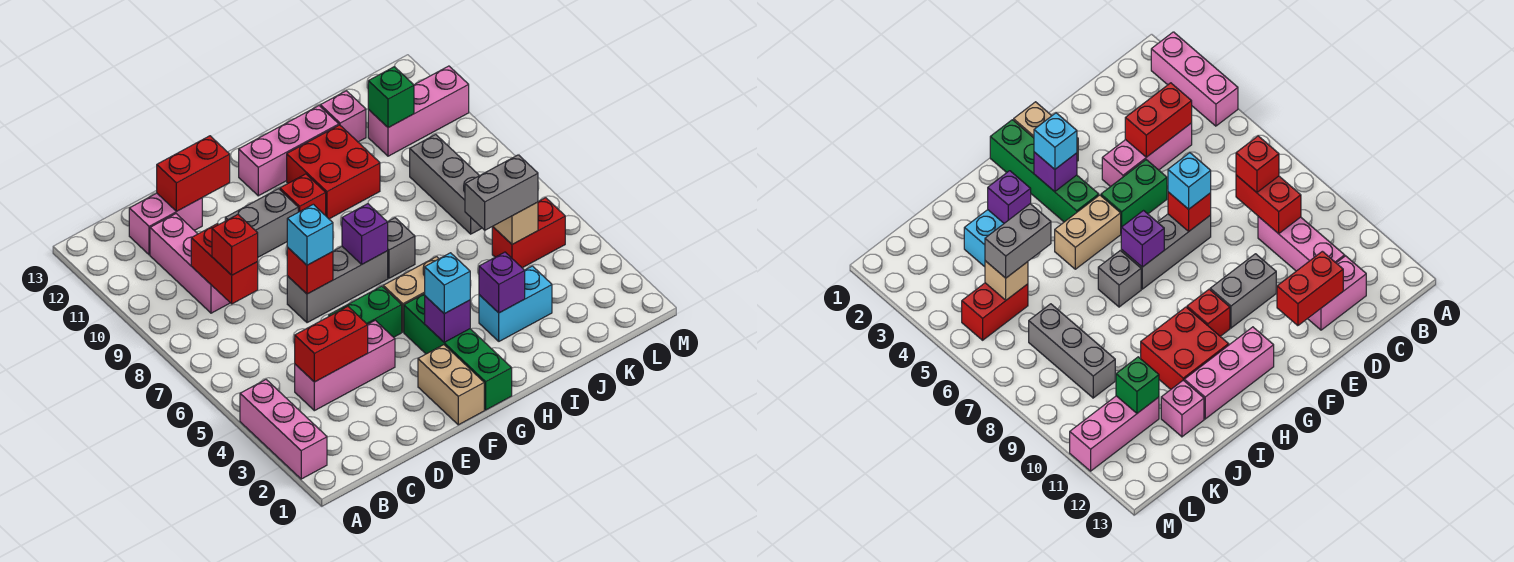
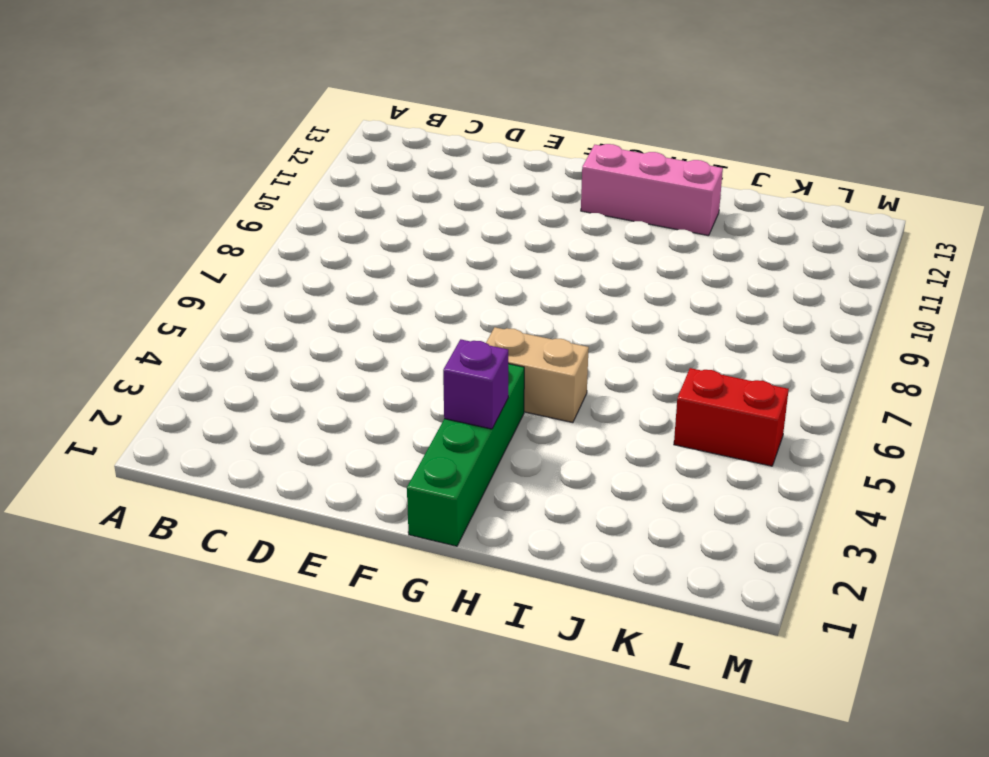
none -> pink brick A2:A4 level 1
none -> pink brick C4:E4 level 1
none -> pink brick C9:C11 level 1
none -> pink brick C12:D12 level 1

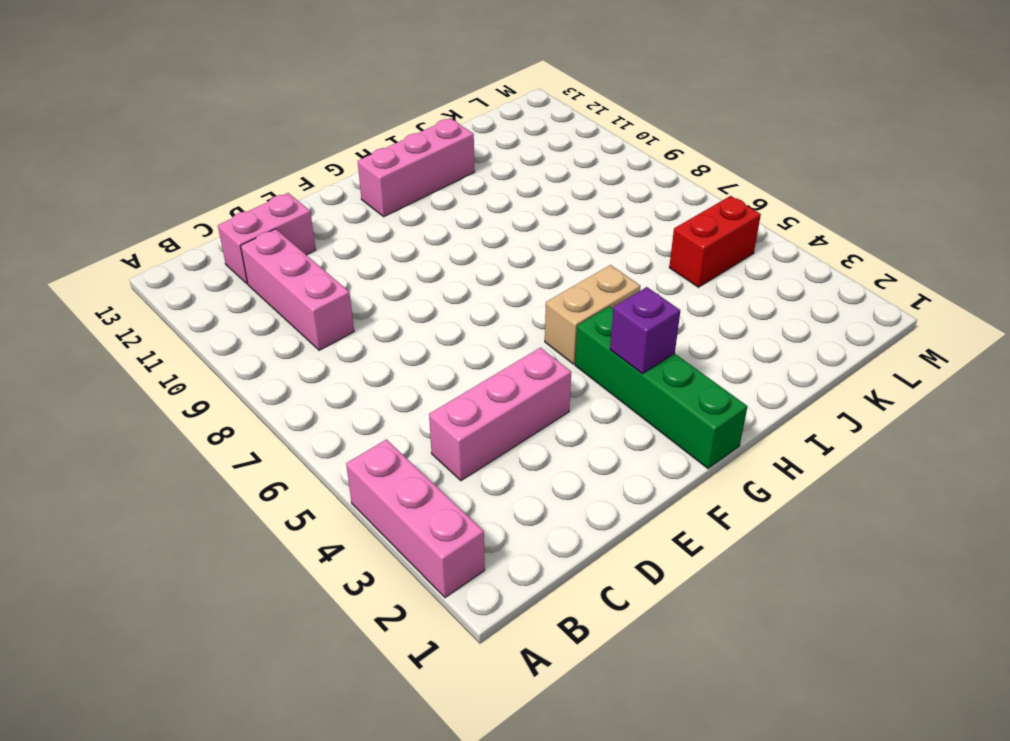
none -> green brick E5:F5 level 1
none -> grey brick E7:G7 level 1
none -> grey brick E10:F10 level 1
none -> tan brick F1:F2 level 1

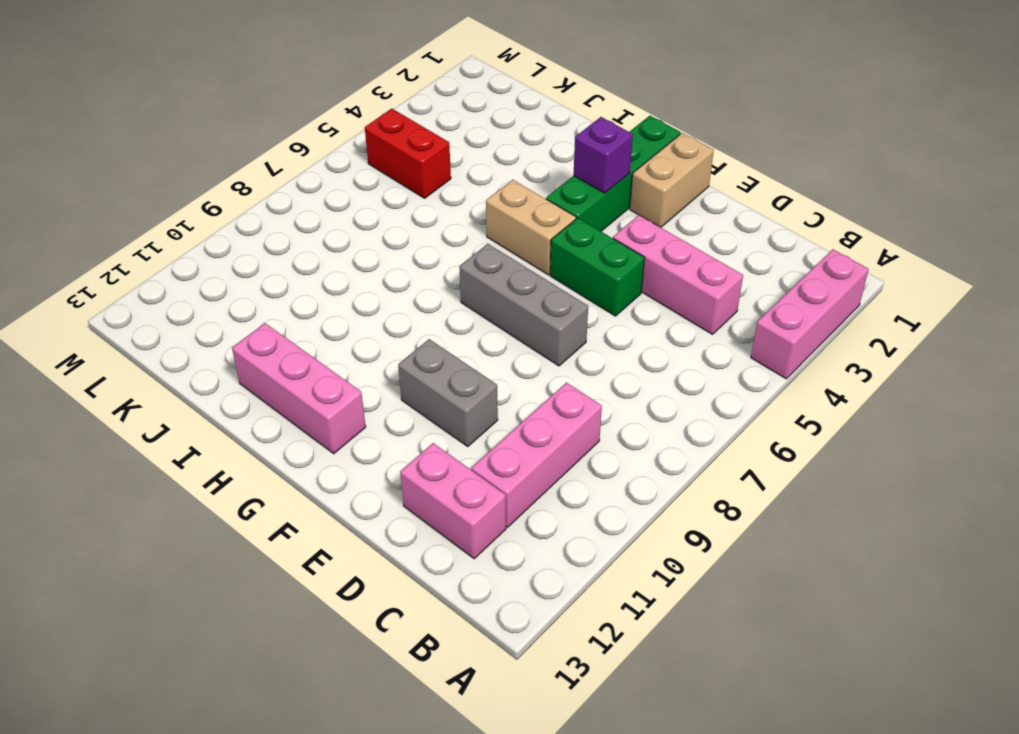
none -> red brick G10 level 1
none -> grey brick H7 level 1
none -> red brick H10:I11 level 1
none -> cyan brick I3:J3 level 1

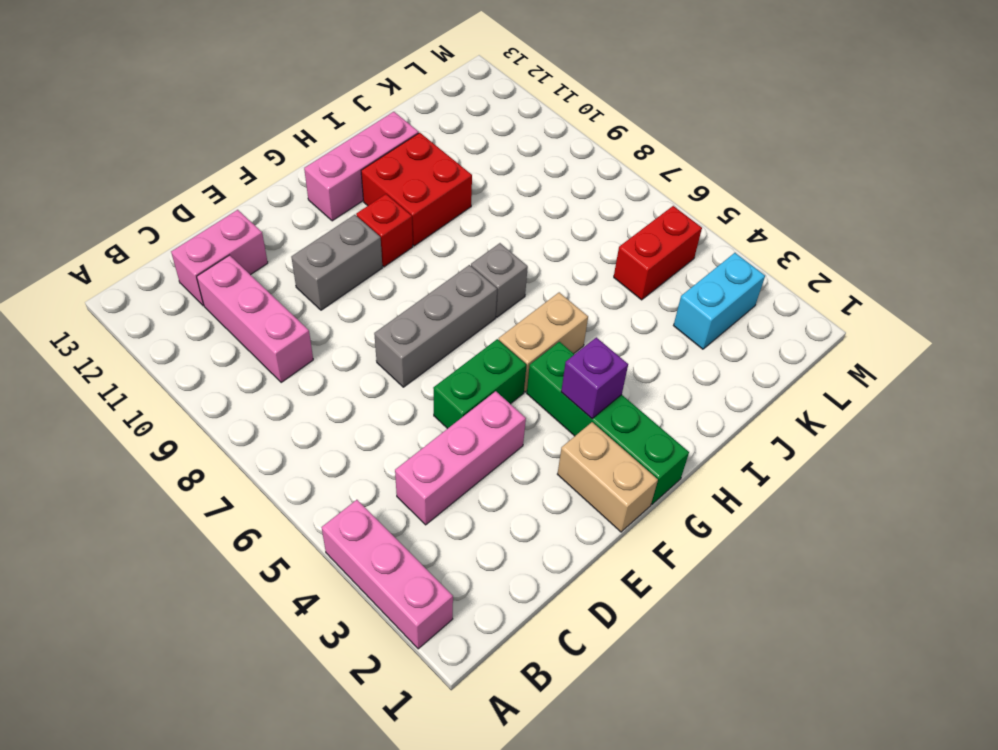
cyan brick K3:L3 level 1 -> cyan brick I3:J3 level 1
none -> pink brick J12 level 1
none -> grey brick K7:K9 level 1
none -> pink brick K11:M11 level 1
none -> red brick C4:D4 level 2

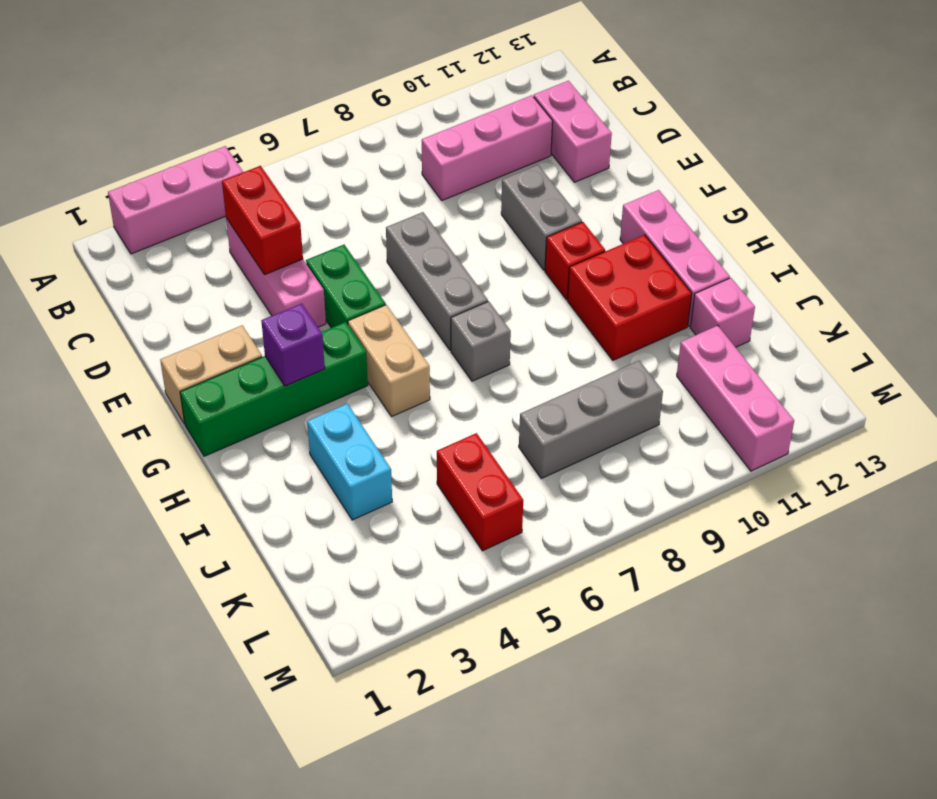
none -> red brick C8:C9 level 2
none -> red brick D12:E12 level 2
none -> red brick E7 level 2
none -> purple brick G7 level 2

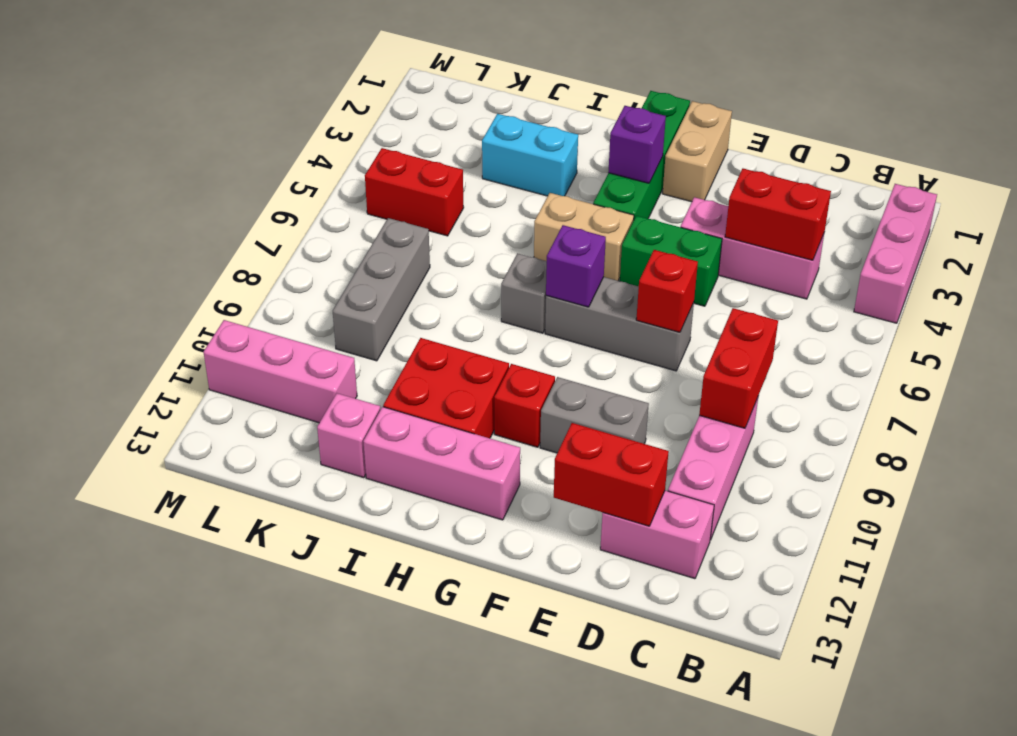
none -> purple brick I3 level 2
none -> tan brick K5 level 2
none -> green brick K11 level 2
none -> red brick C8 level 3

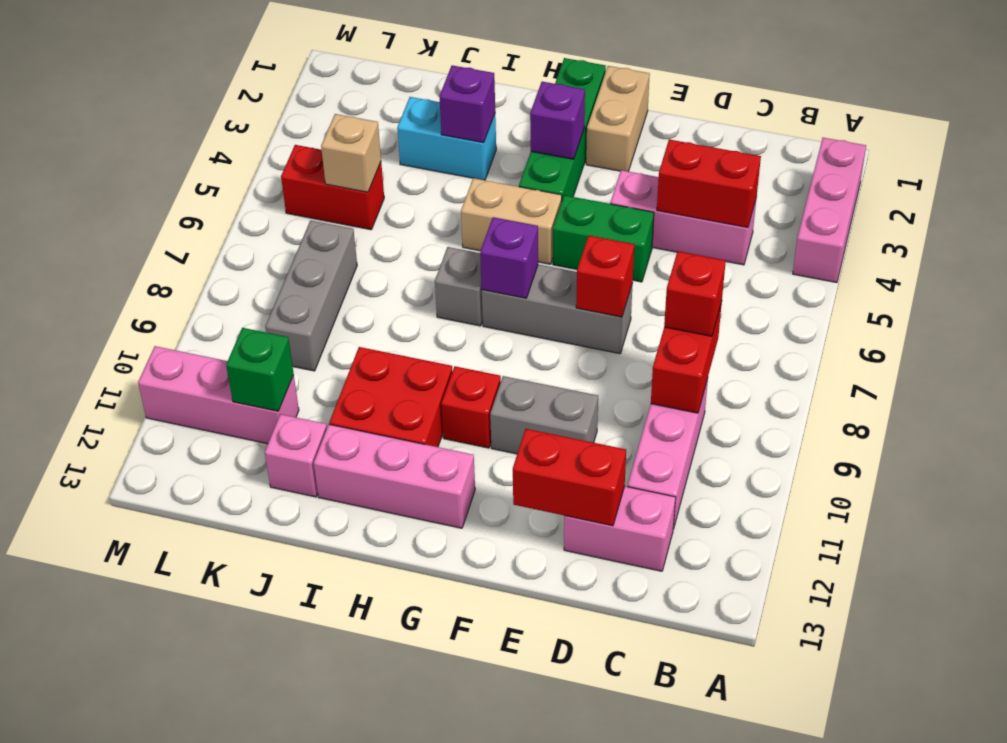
none -> cyan brick E7 level 3
none -> cyan brick G3 level 3
none -> grey brick J5:K5 level 3

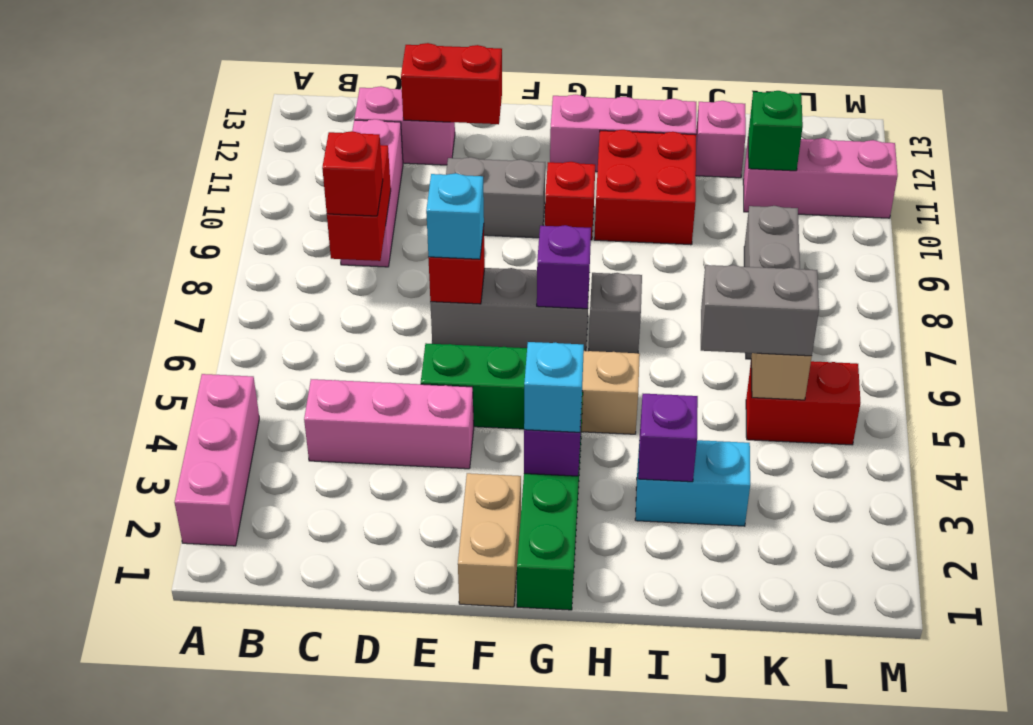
none -> red brick C4:D4 level 2

